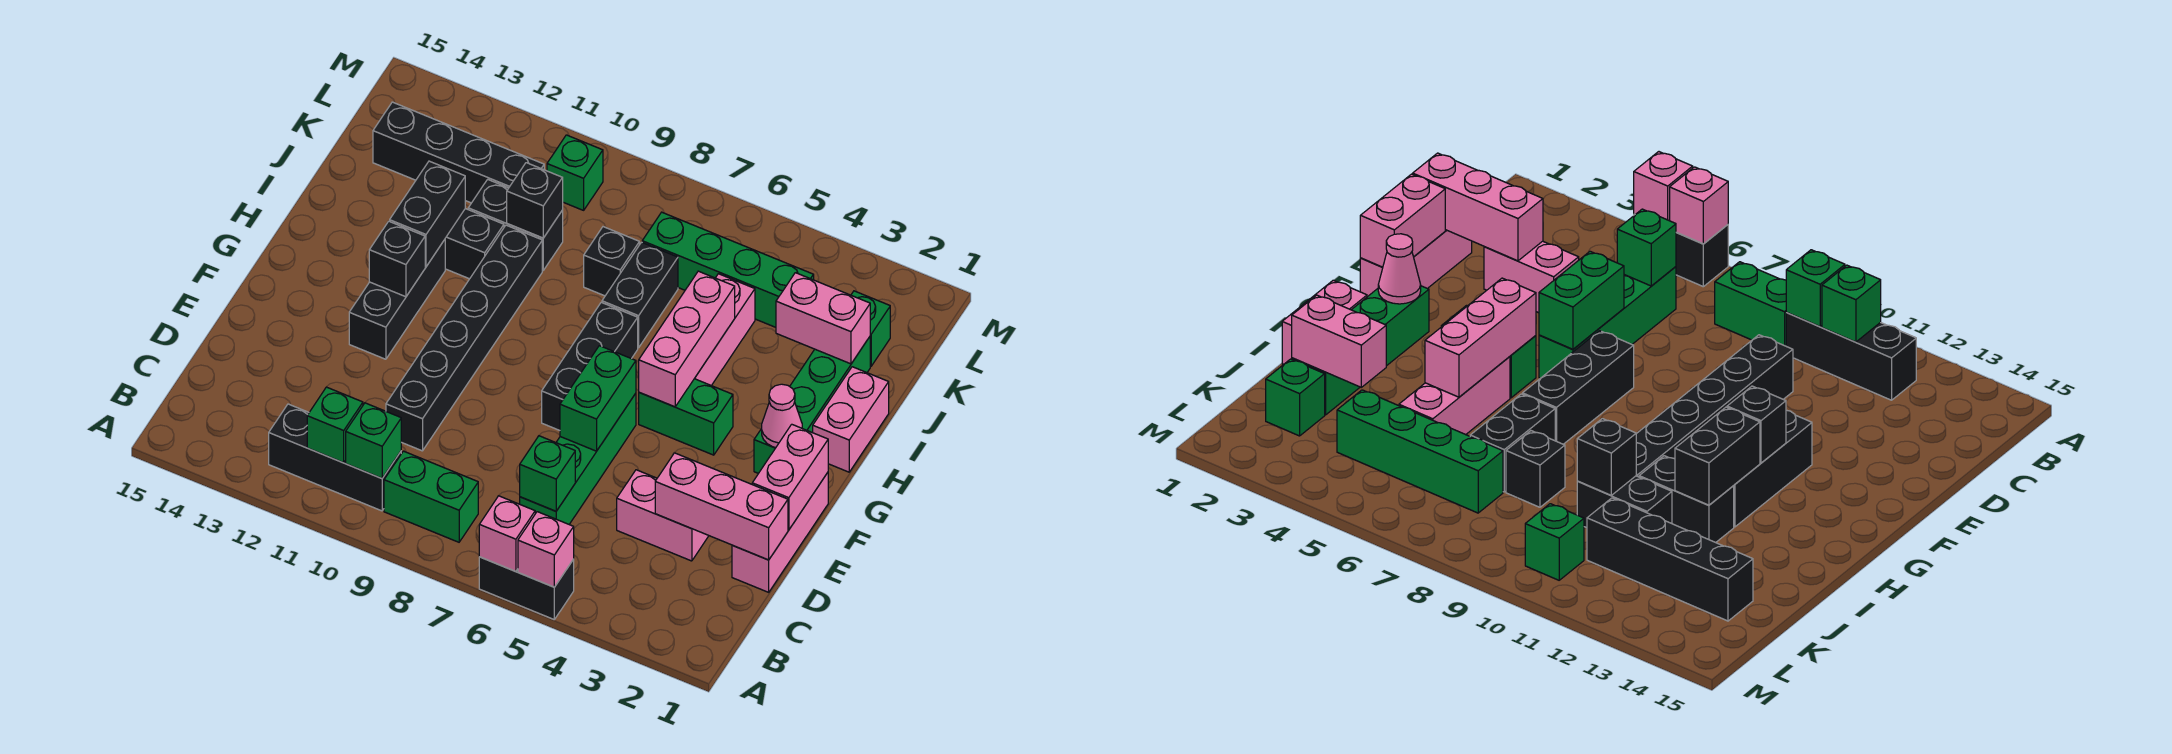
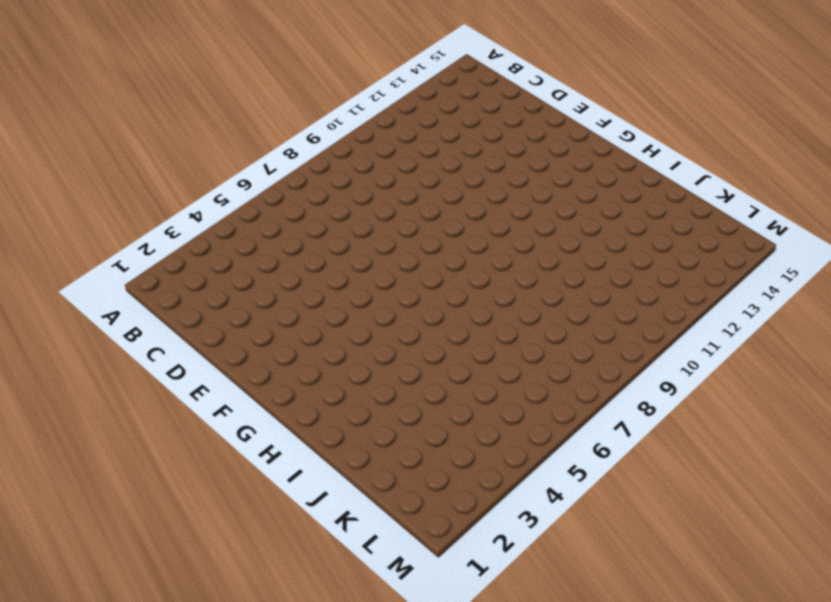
none -> black brick A5:A6 level 1
none -> green brick B8:B9 level 1
none -> black brick B10:B12 level 1
none -> green brick C6:F6 level 1

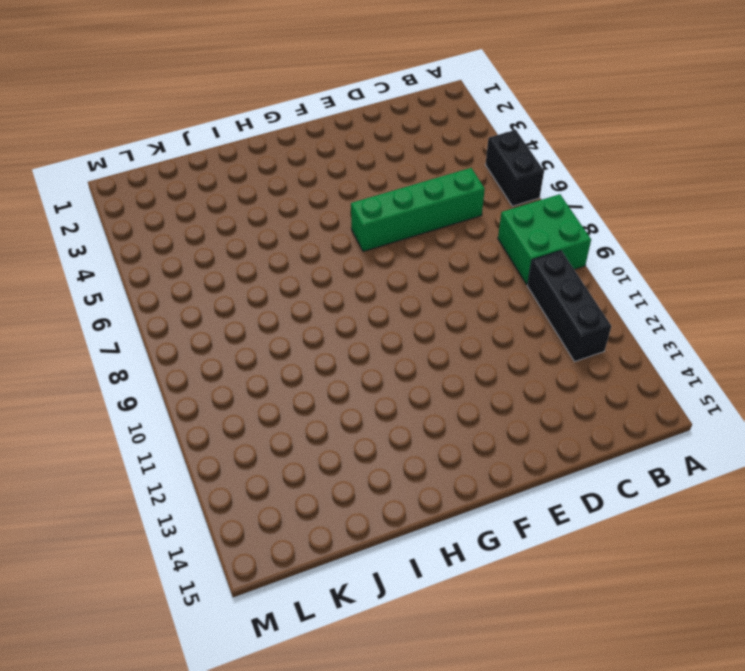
green brick A8:B9 level 1 -> green brick B8:B9 level 1
none -> pink brick D1:F1 level 1
none -> pink brick D3:D4 level 1
none -> black brick D10:I10 level 1
none -> black brick F7:H7 level 1

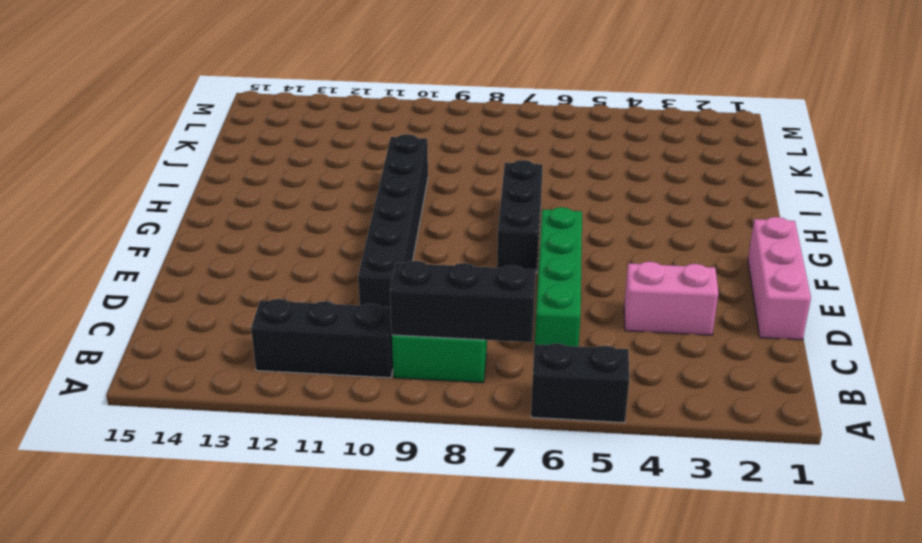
black brick B7:B9 level 2 -> black brick F12:H12 level 1
none -> green brick G2:J2 level 1
none -> green brick G4:G5 level 1
none -> pink brick H1:I1 level 1
none -> pink brick H5:J5 level 1

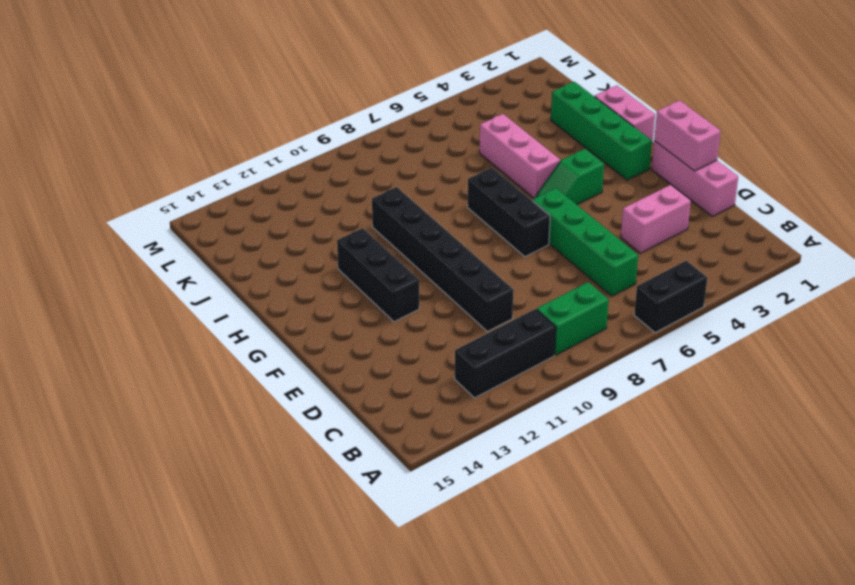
green slope G4:G5 level 1 top 4 -> green brick G4:G5 level 1
none -> black brick I7:J7 level 1
none -> black brick I11:I12 level 1
none -> black brick J8 level 1
none -> black brick J10:J11 level 1

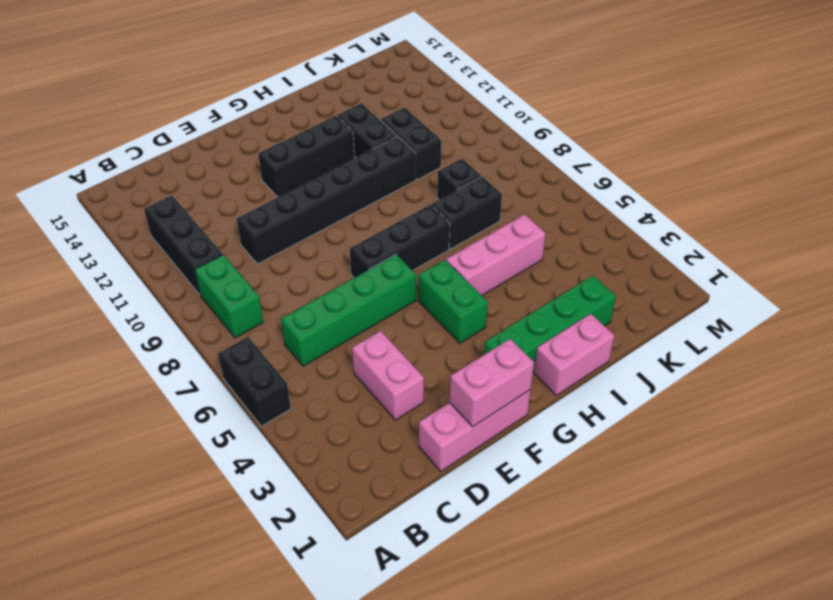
none -> green brick K2 level 1
none -> green brick K4:K7 level 1
none -> black brick K11:K14 level 1
none -> green brick L10 level 1

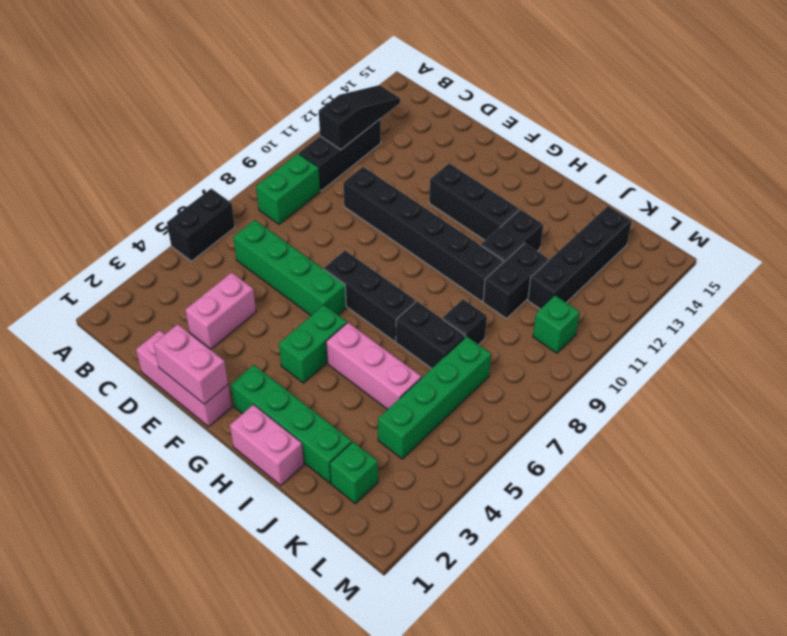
black slope B11:B13 level 2 top 11 -> green brick B11 level 2
none -> pink brick A5 level 2
none -> pink brick A6 level 2
none -> green brick B10 level 2
none -> green brick C6 level 2

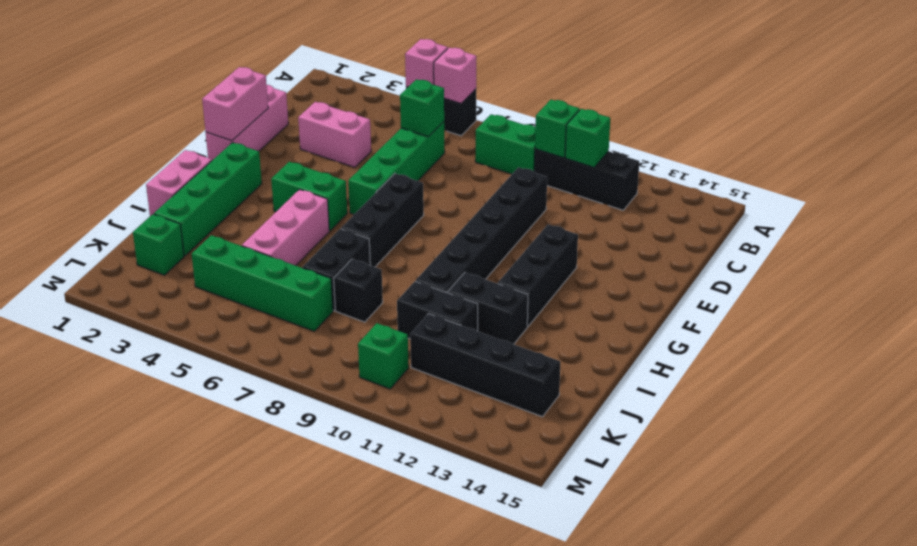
none -> pink brick D1:D3 level 2
none -> green brick E6:F6 level 2
none -> pink cone G2 level 2
none -> pink brick G5:I5 level 2

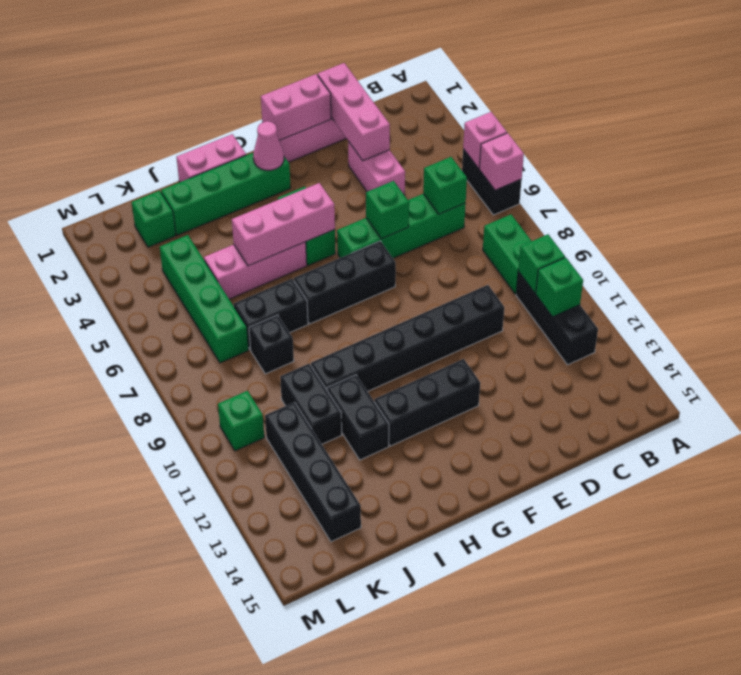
green brick E6 level 2 -> green brick E6:F6 level 2
none -> black brick G12 level 2
none -> black brick H12:I12 level 2
none -> pink brick J2:J3 level 2
none -> black brick J10 level 2

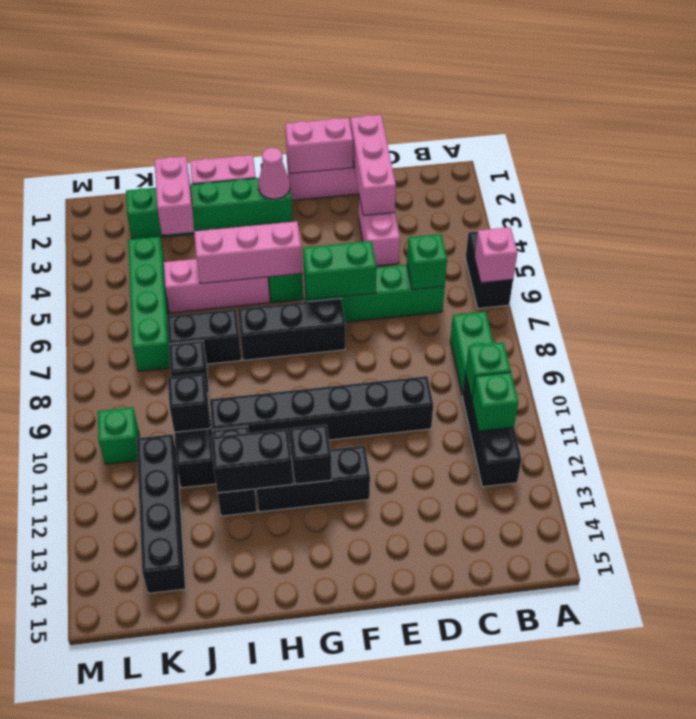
none -> pink brick A5 level 2

